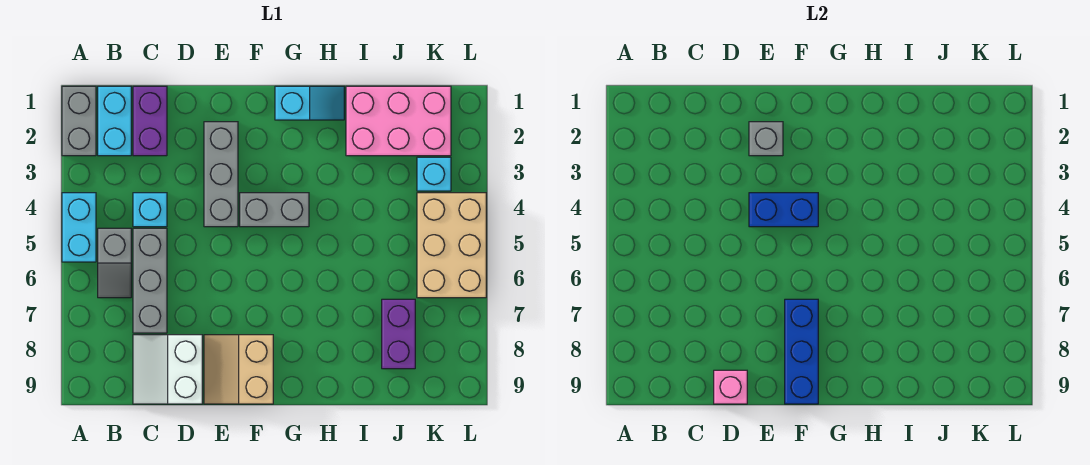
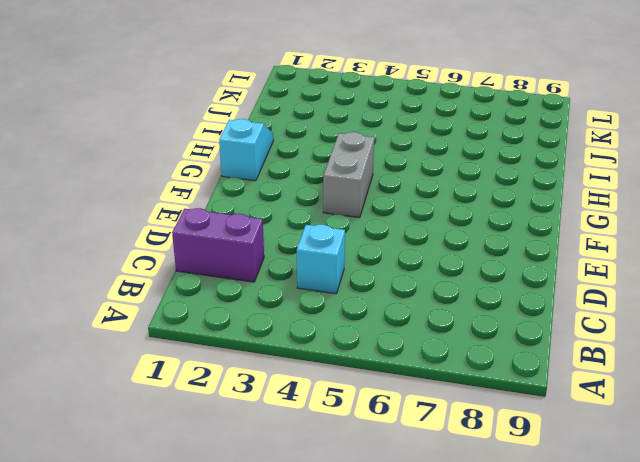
none -> grey brick A1:A2 level 1
none -> cyan brick A4:A5 level 1
none -> cyan brick B1:B2 level 1

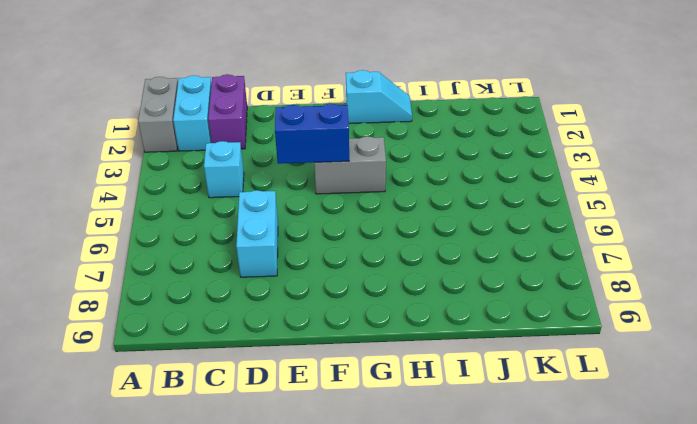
cyan brick D6:D7 level 1 -> cyan brick A4:A5 level 1
none -> grey slope B5:B6 level 1 top 5
none -> grey brick C5:C7 level 1
none -> white slope C8:D9 level 1 top D

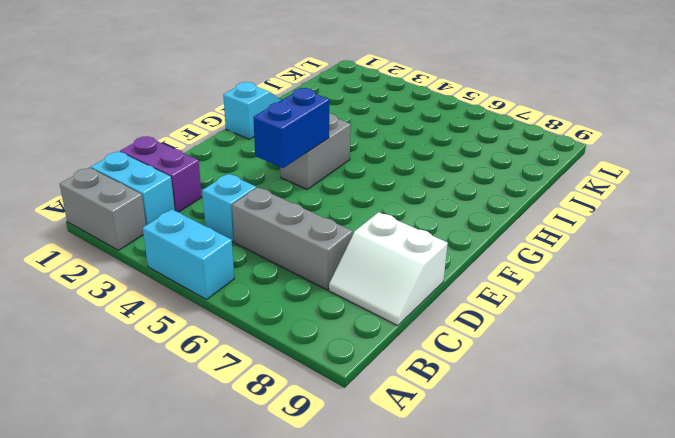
none -> grey slope B5:B6 level 1 top 5
none -> grey brick E2:E4 level 1
none -> tan slope E8:F9 level 1 top F

